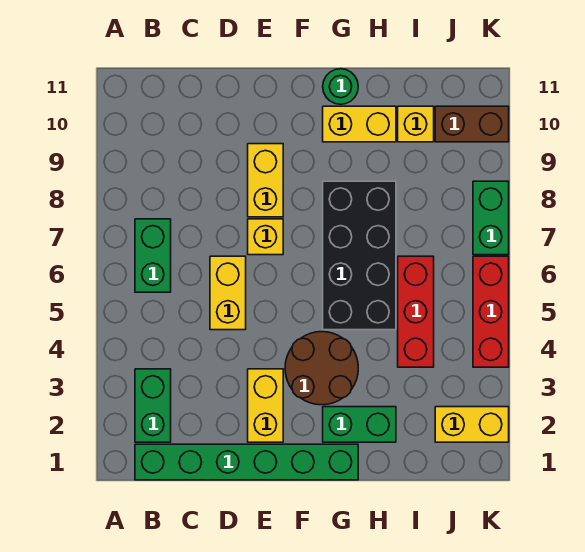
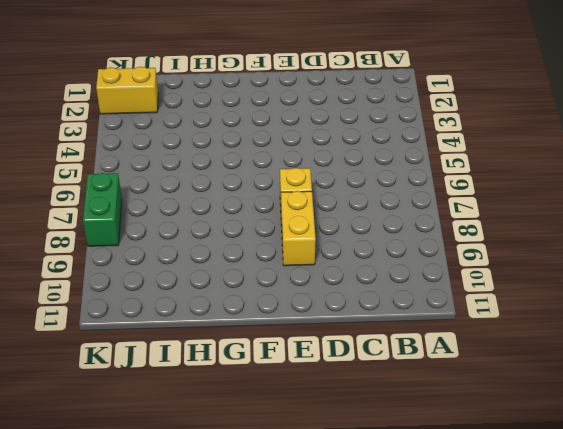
none -> green brick B1:G1 level 1
none -> green brick B2:B3 level 1
none -> green brick B6:B7 level 1

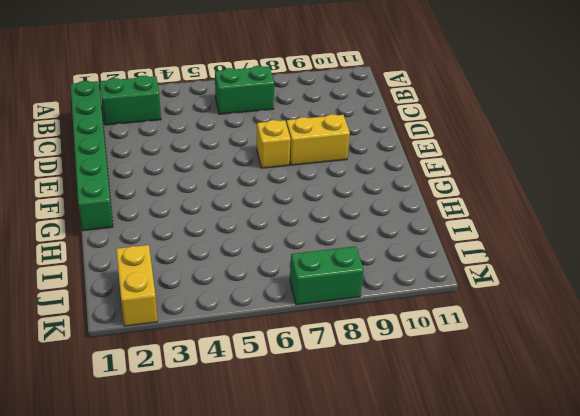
none -> yellow brick D5:D6 level 1
none -> yellow brick E2:E3 level 1
none -> brown round brick F3:G4 level 1

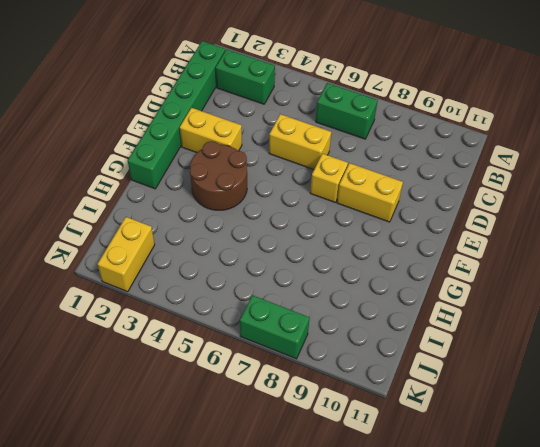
none -> green brick G2:H2 level 1
none -> black brick G5:H8 level 1
none -> yellow brick G10:H10 level 1

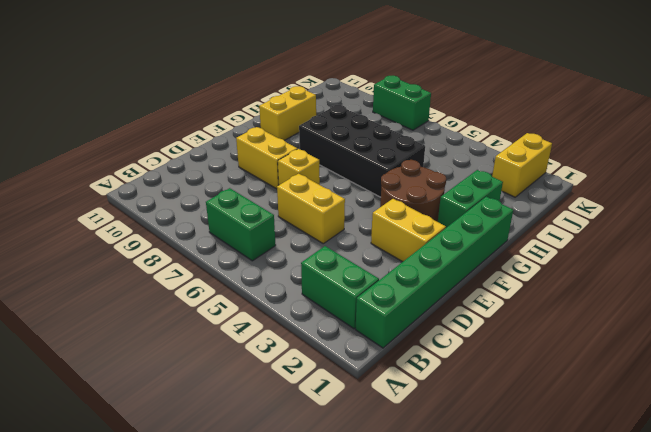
none -> green round brick G11 level 1
none -> red brick I4:I6 level 1
none -> yellow brick I10 level 1

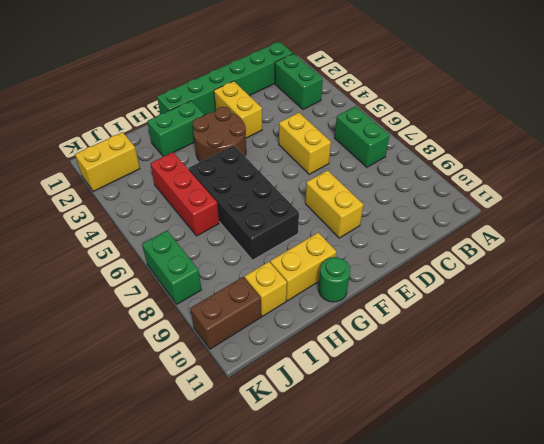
none -> yellow brick E7 level 1
none -> red brick K4:K6 level 1

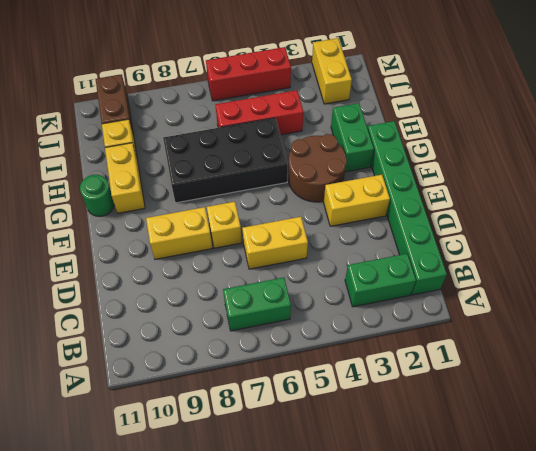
none -> green brick K7:K8 level 1

